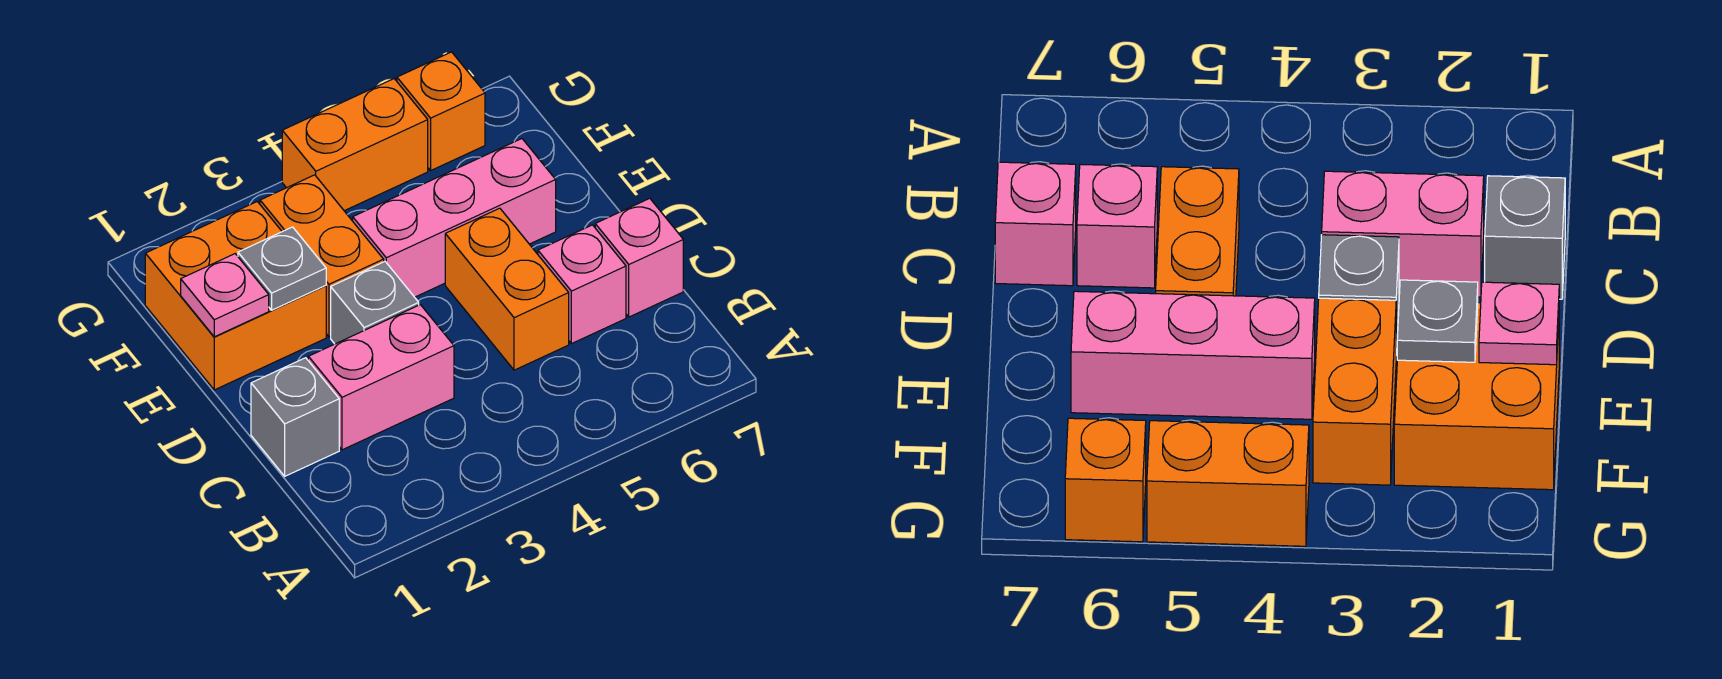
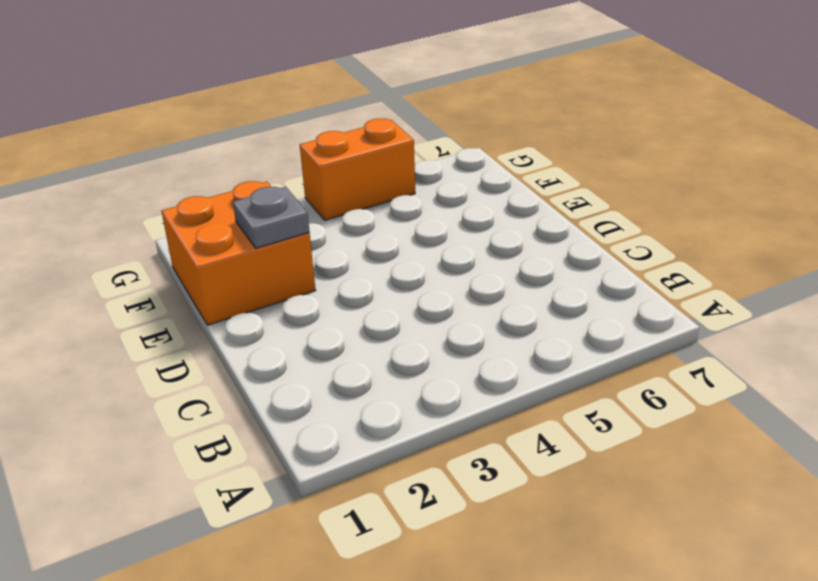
none -> grey brick C1 level 1
none -> pink brick C2:C3 level 1
none -> orange brick C5:D5 level 1

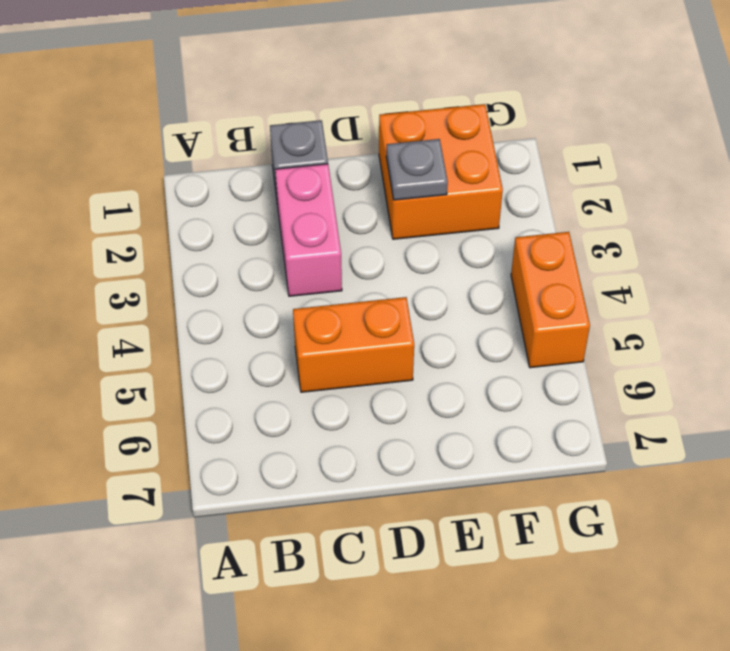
none -> pink brick C6 level 1
none -> pink brick C7 level 1
none -> grey brick D3 level 1

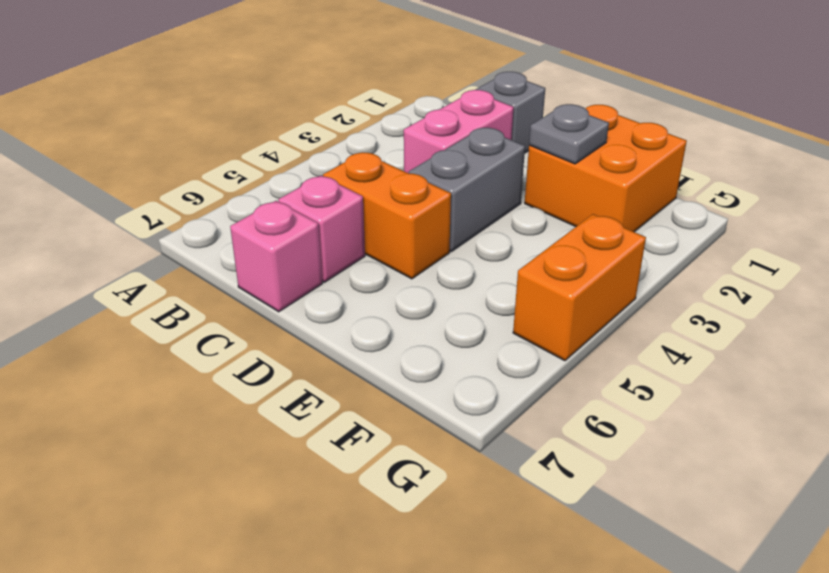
grey brick D3:D4 level 1 -> grey brick D3 level 1
none -> orange brick E3:F3 level 1
none -> pink brick E4:E6 level 1
none -> orange brick G6 level 1

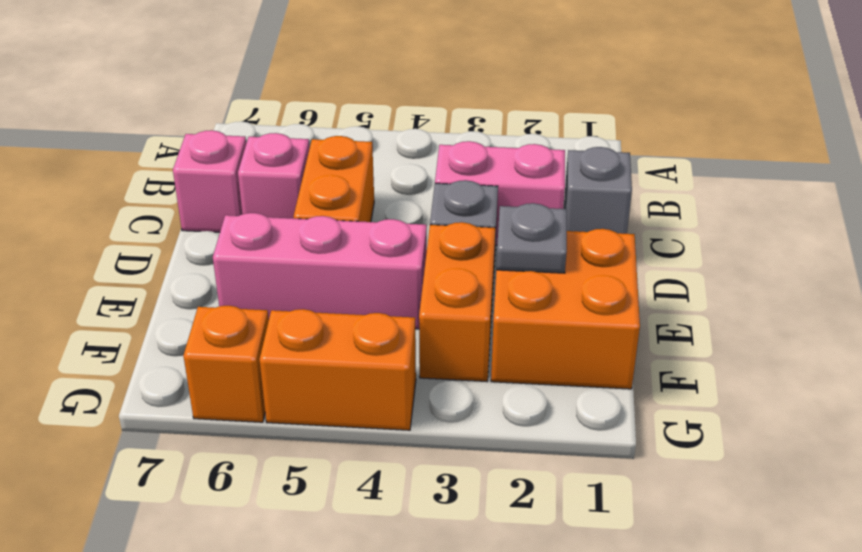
none -> pink plate E1 level 2

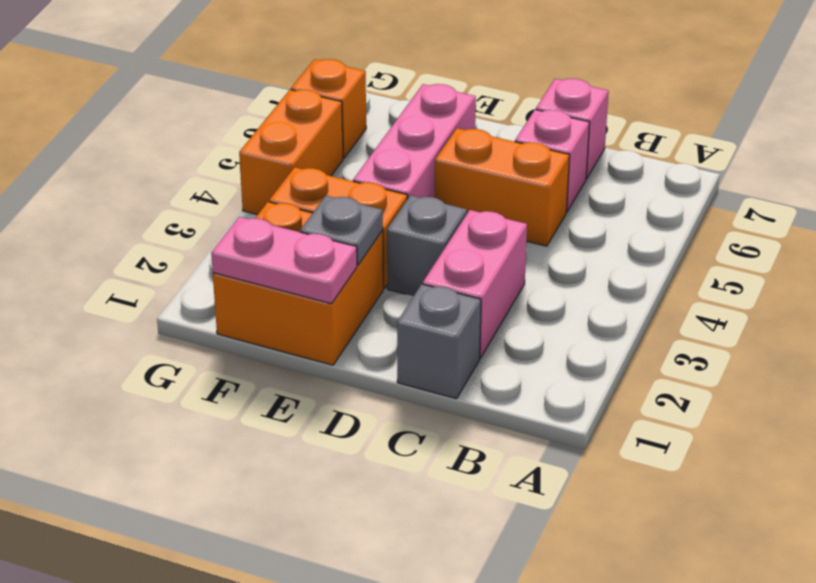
pink plate E1:F1 level 2 -> pink plate E1 level 2

